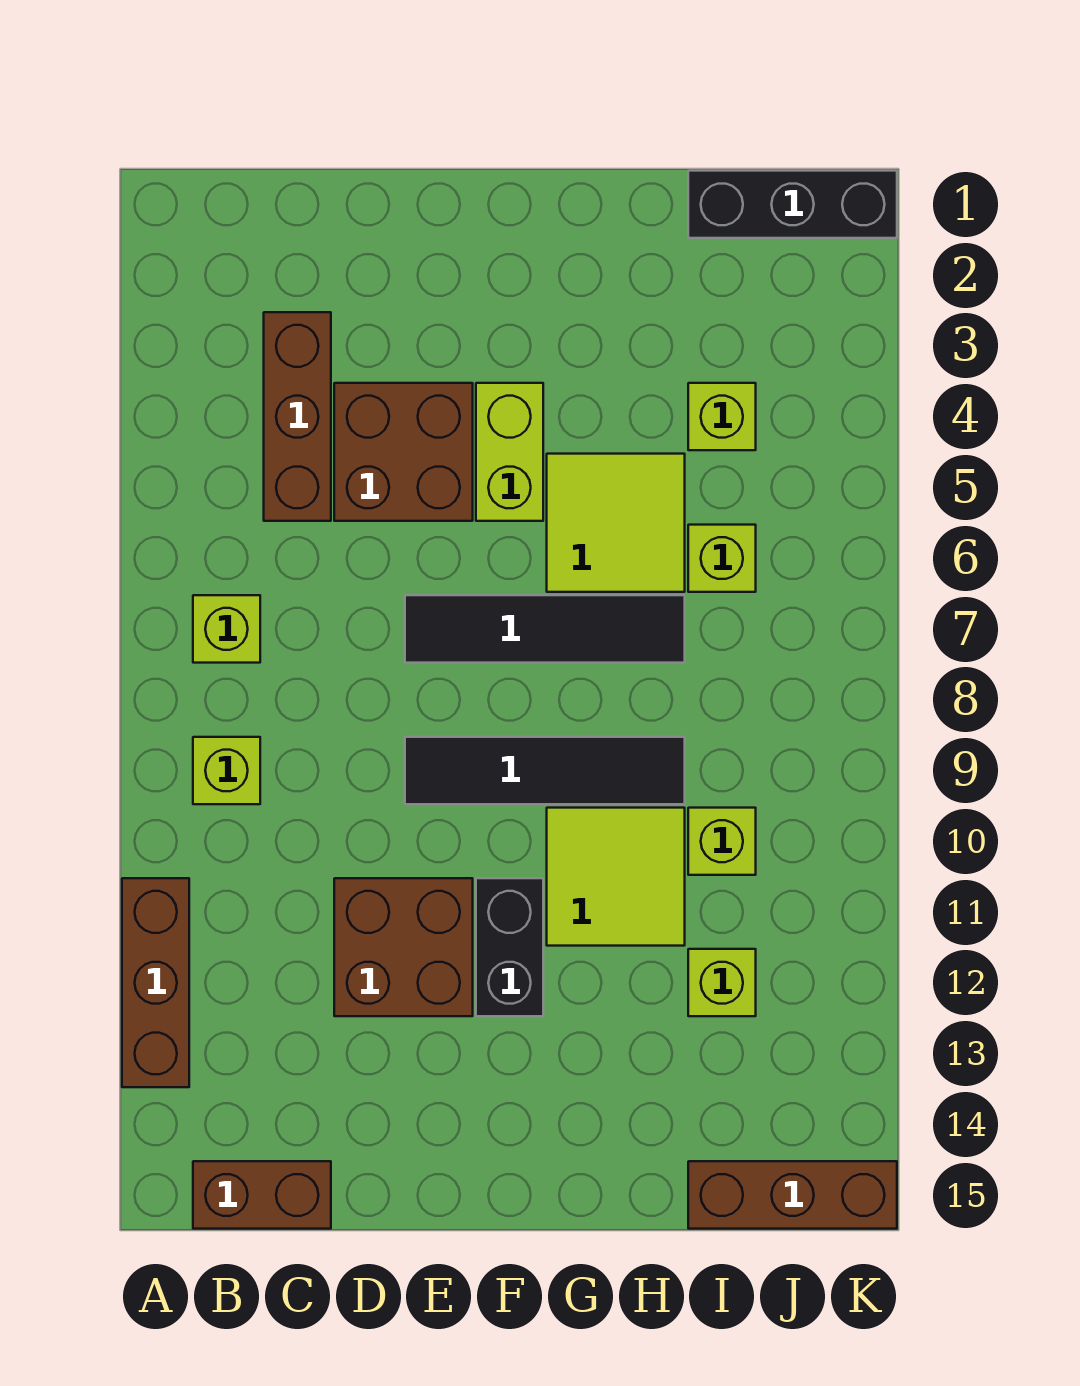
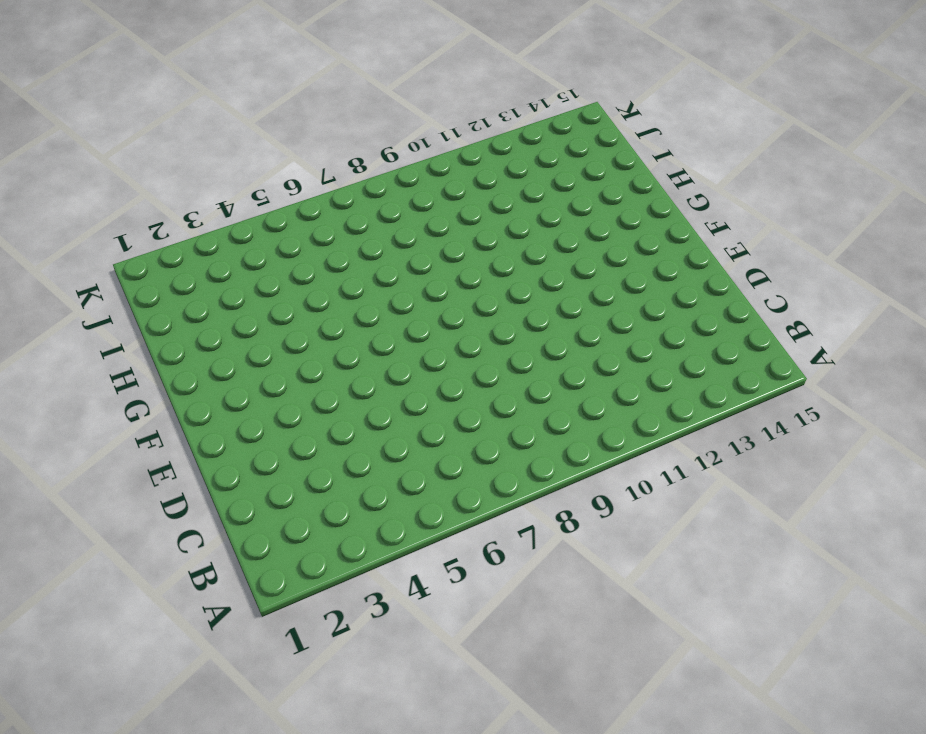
none -> brown brick A11:A13 level 1
none -> lime brick B7 level 1
none -> lime brick B9 level 1

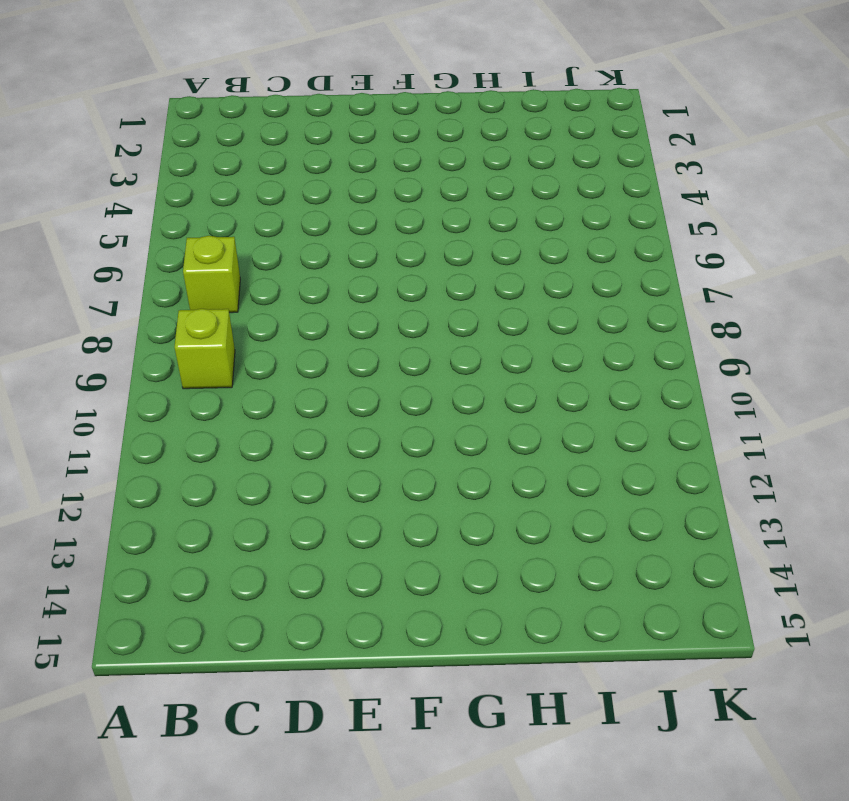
none -> brown brick A11:A13 level 1
none -> brown brick B15:C15 level 1
none -> brown brick C3:C5 level 1

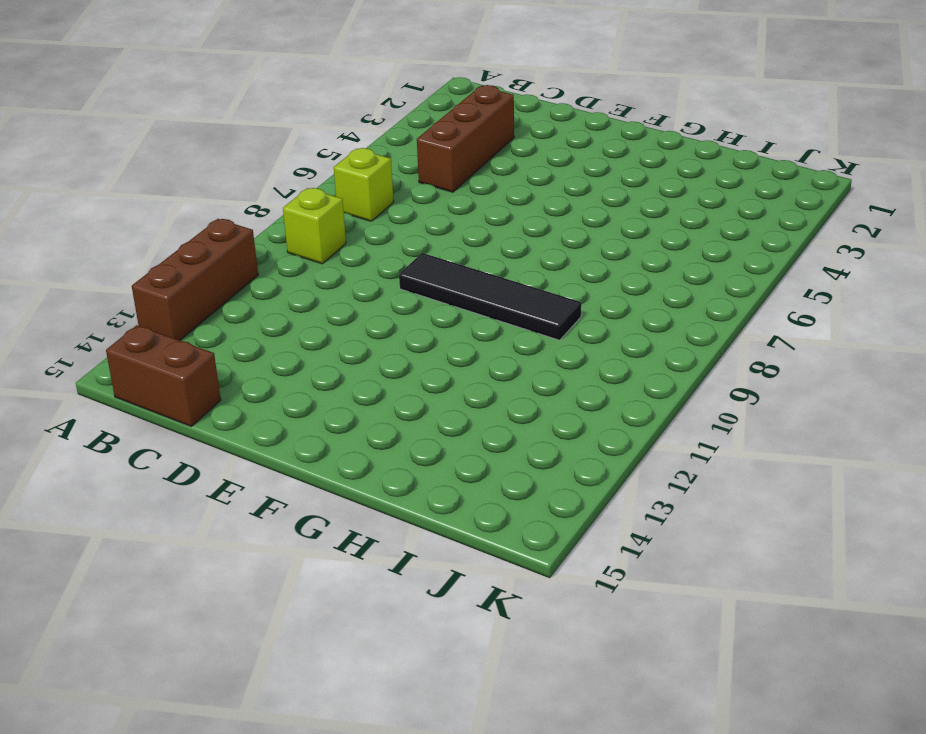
none -> brown brick D4:E5 level 1
none -> brown brick D11:E12 level 1
none -> black tile E7:H7 level 1

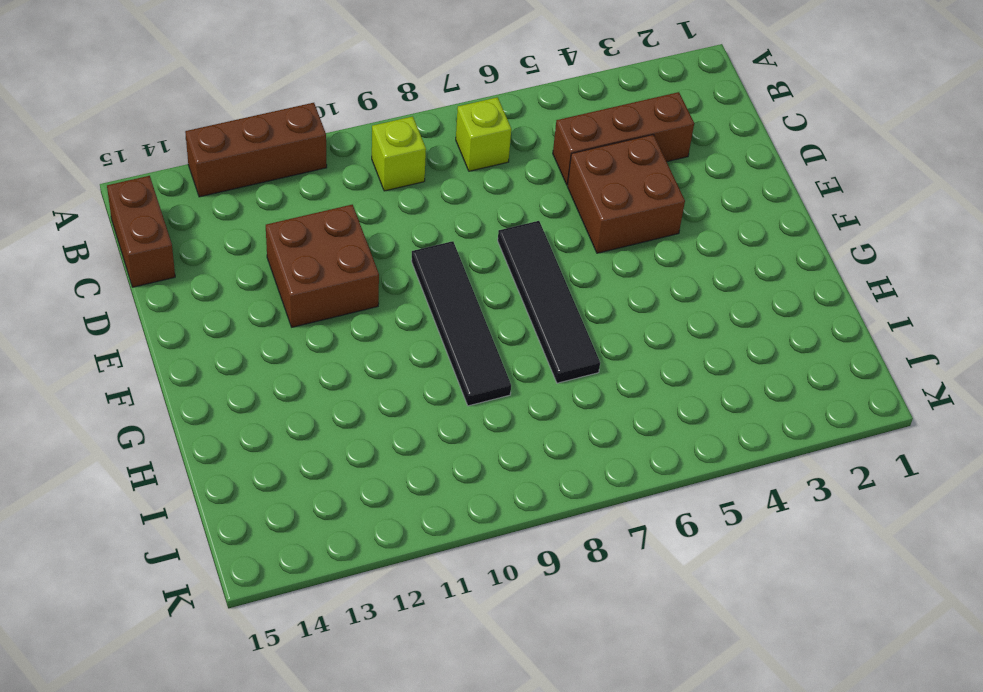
none -> lime brick F4:F5 level 1
none -> black brick F11:F12 level 1
none -> lime tile G5:H6 level 1

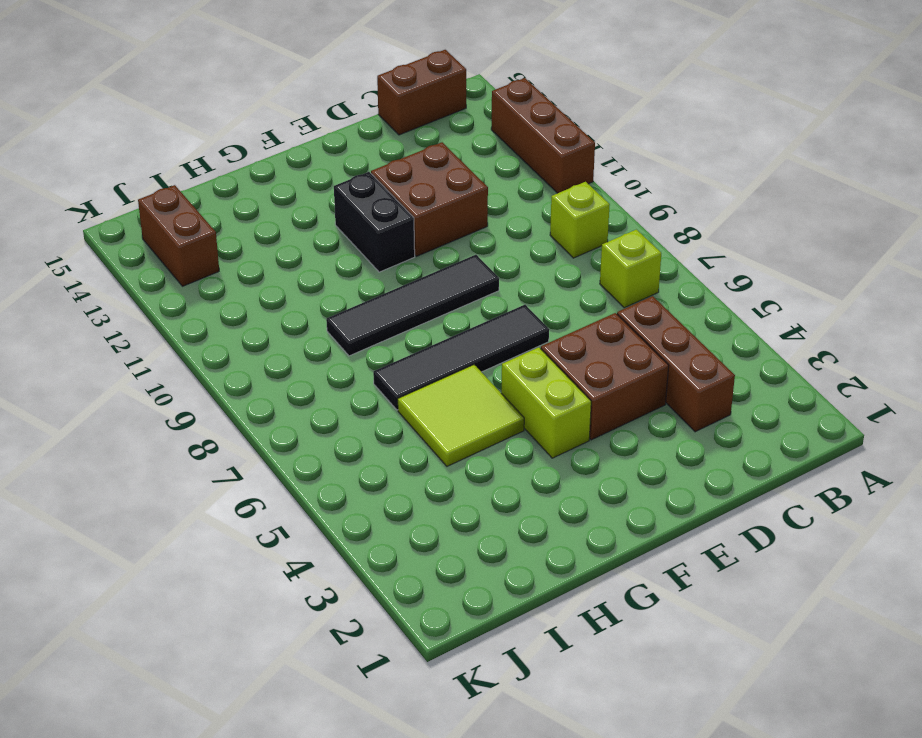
brown brick J13:J14 level 1 -> none
none -> lime tile G10:H11 level 1
none -> black brick I1:K1 level 1
none -> lime brick I4 level 1

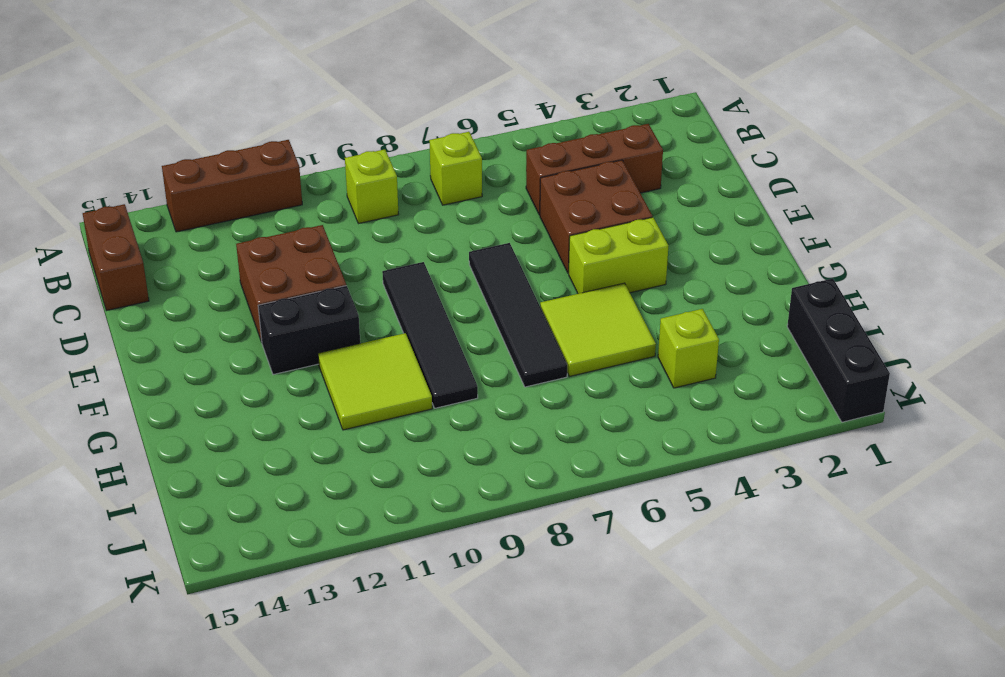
none -> lime brick I6 level 1
none -> lime brick I10 level 1
none -> lime brick I12 level 1

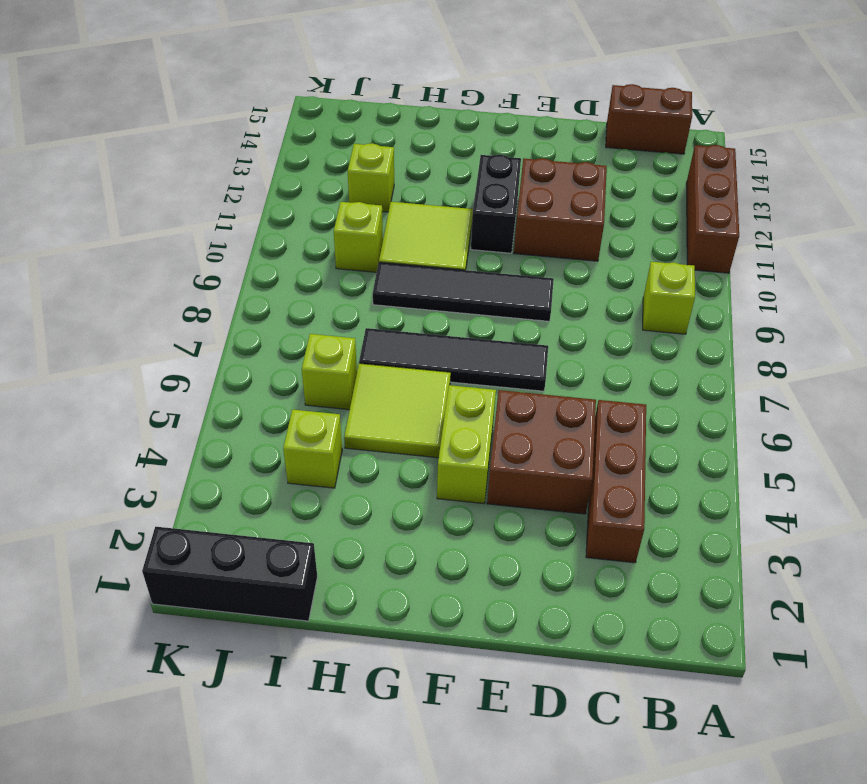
none -> lime brick B7 level 1
none -> brown brick I15:K15 level 1

